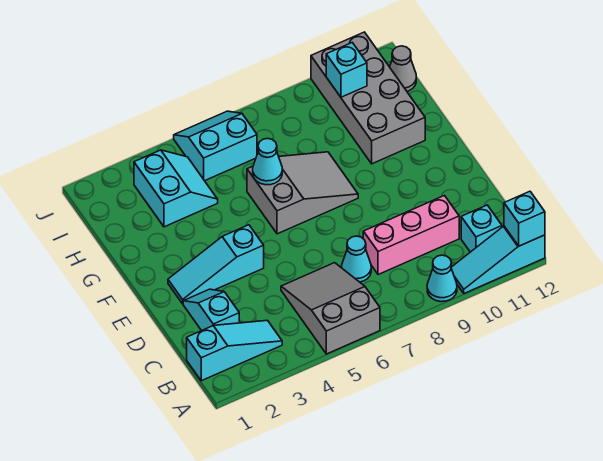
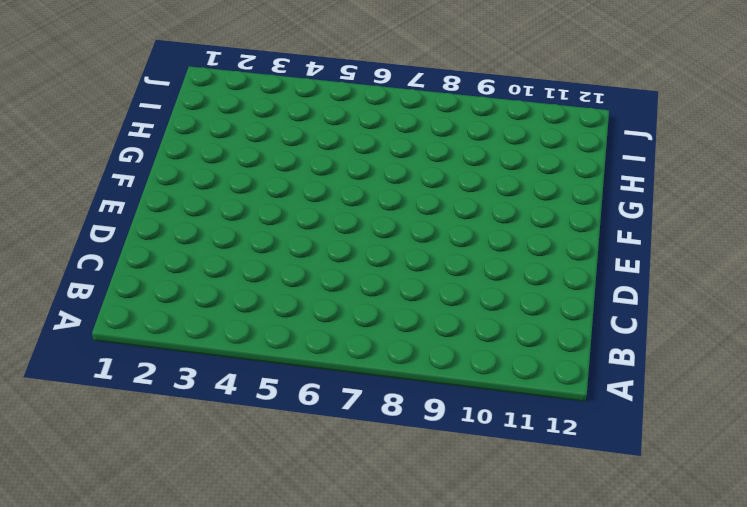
none -> grey slope A5:C6 level 1 top A
none -> cyan cone A9 level 1
none -> cyan slope A10:A12 level 1 top 12

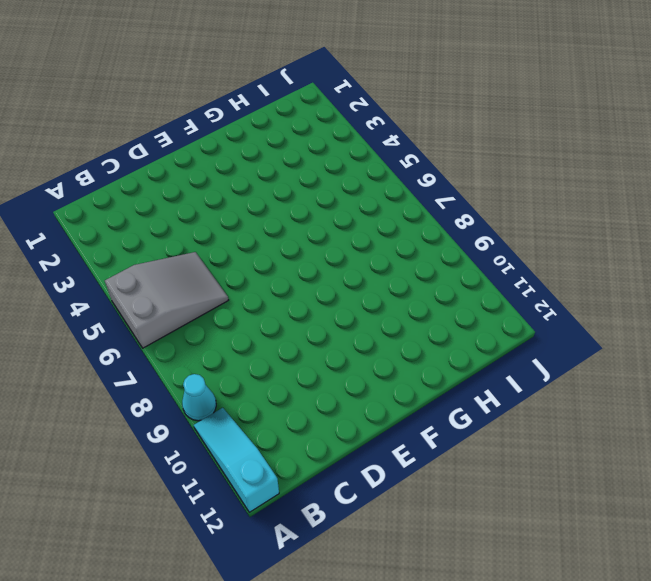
none -> cyan slope B1:B3 level 1 top 1
none -> cyan brick B11 level 1
none -> cyan slope C2:D2 level 1 top C

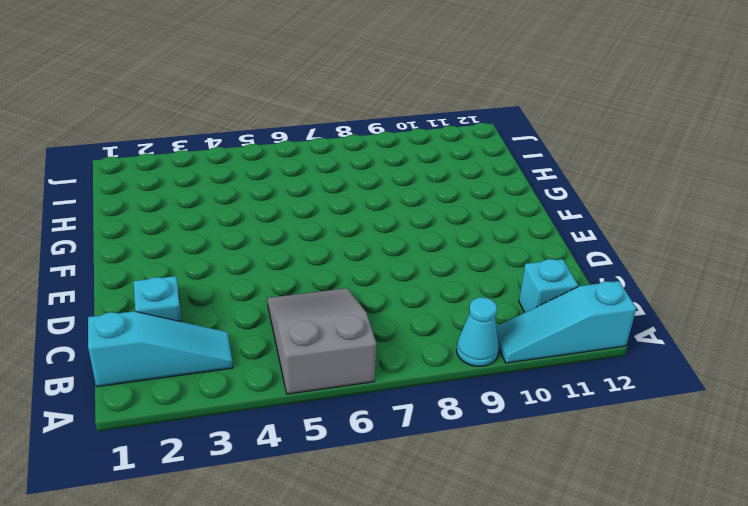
none -> cyan cone C7 level 1
none -> pink brick C8:C10 level 1
none -> cyan slope E2:E4 level 1 top 4

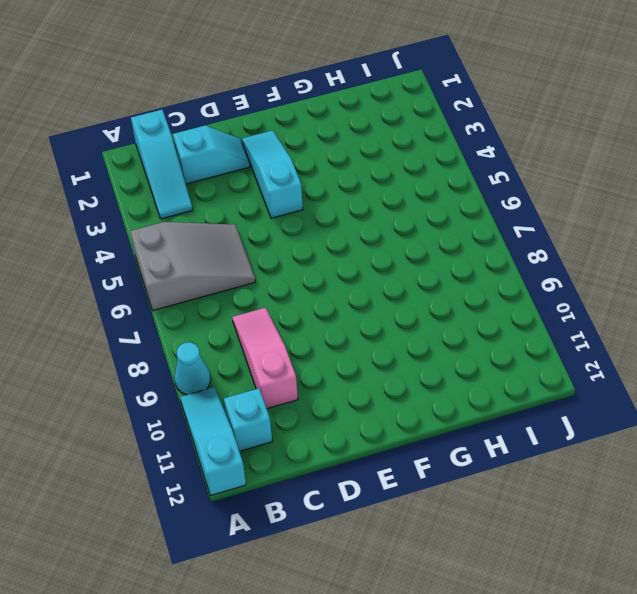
pink slope C8:C10 level 1 top 10 -> pink brick C8:C10 level 1
none -> cyan cone C7 level 1
none -> grey slope F6:G8 level 1 top 6
none -> grey brick G10:J11 level 1

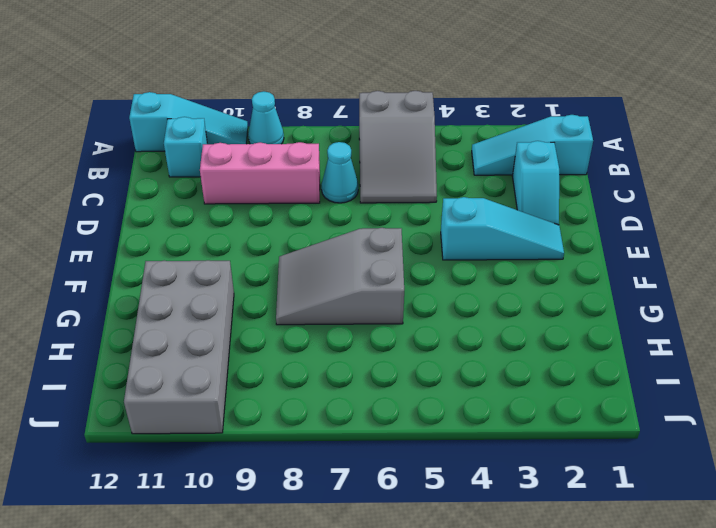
none -> cyan slope H3:I4 level 1 top 3
none -> cyan slope I5:J6 level 1 top I
none -> grey cone I12 level 1

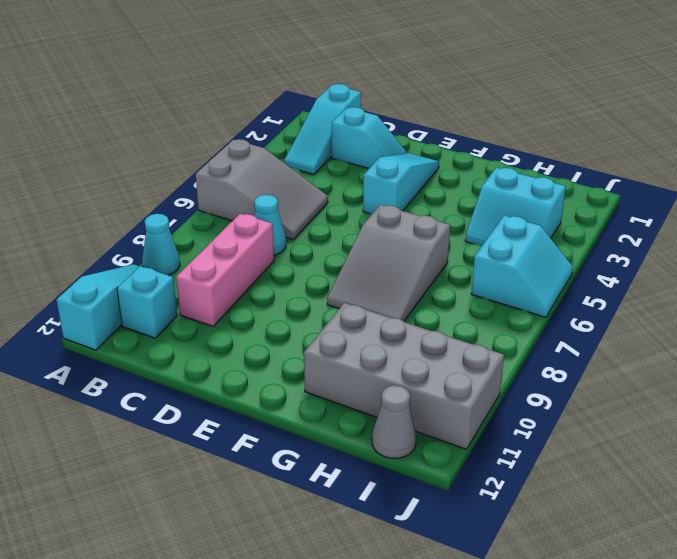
none -> cyan brick A12 level 2
none -> cyan cone G6 level 2
none -> cyan brick I10 level 2

